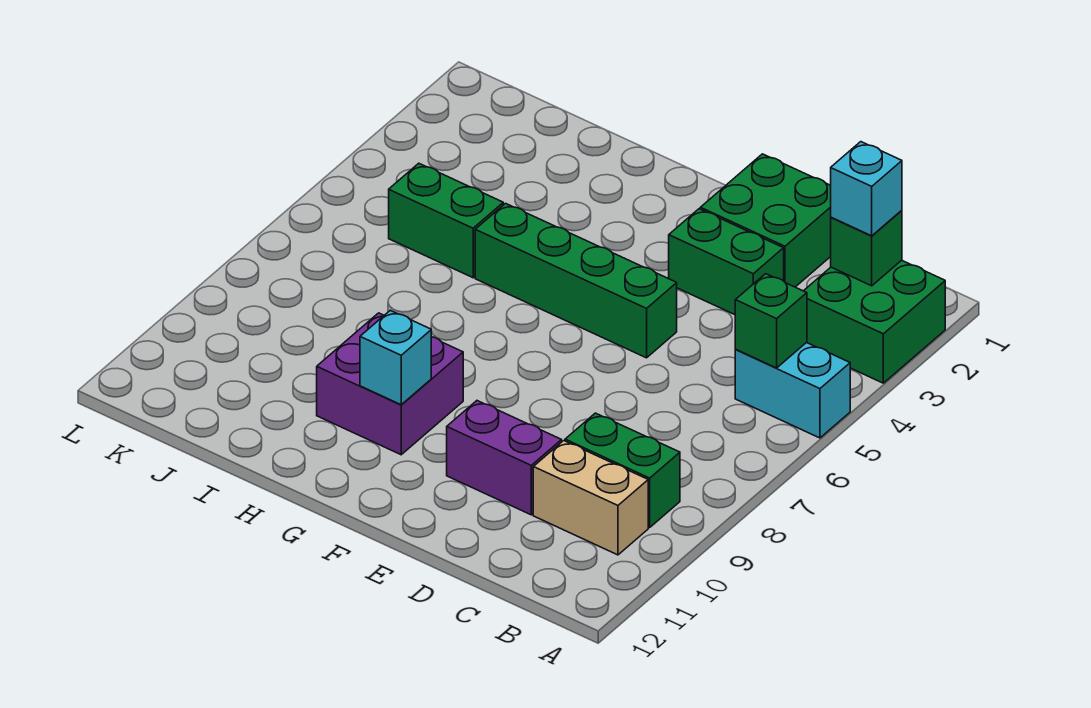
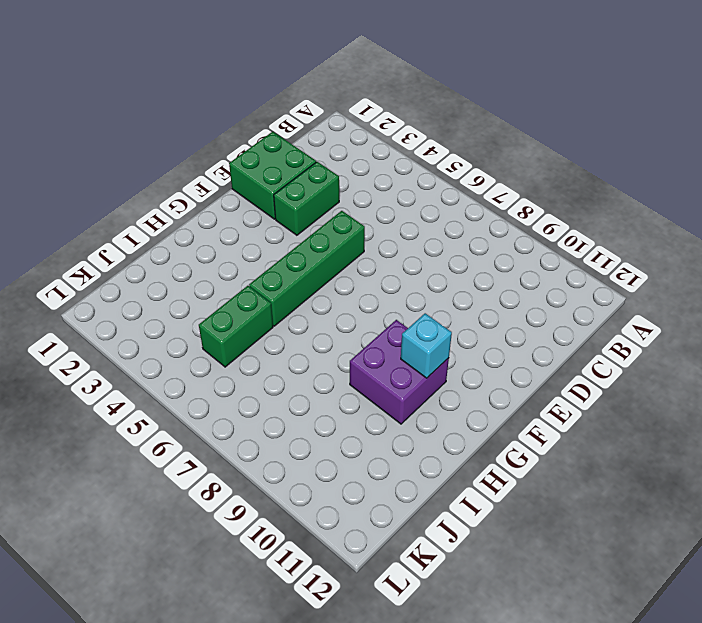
none -> green brick A2:B3 level 1
none -> cyan brick A5:B5 level 1
none -> green brick B9:C9 level 1

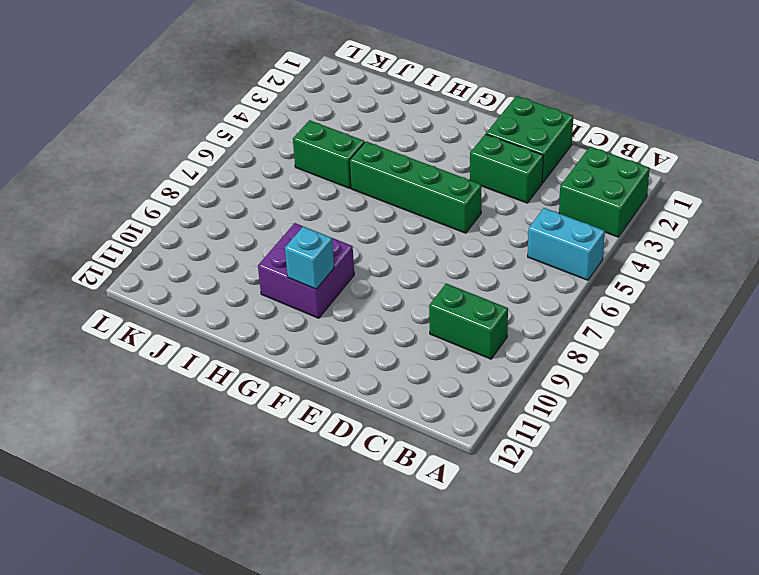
none -> tan brick B10:C10 level 1
none -> purple brick D10:E10 level 1
none -> green brick B2 level 2

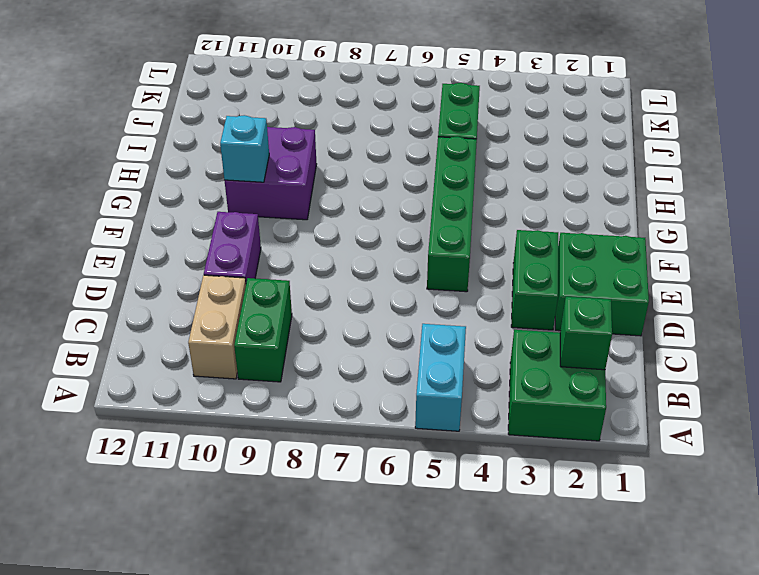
none -> green brick B5 level 2
none -> cyan brick B2 level 3

